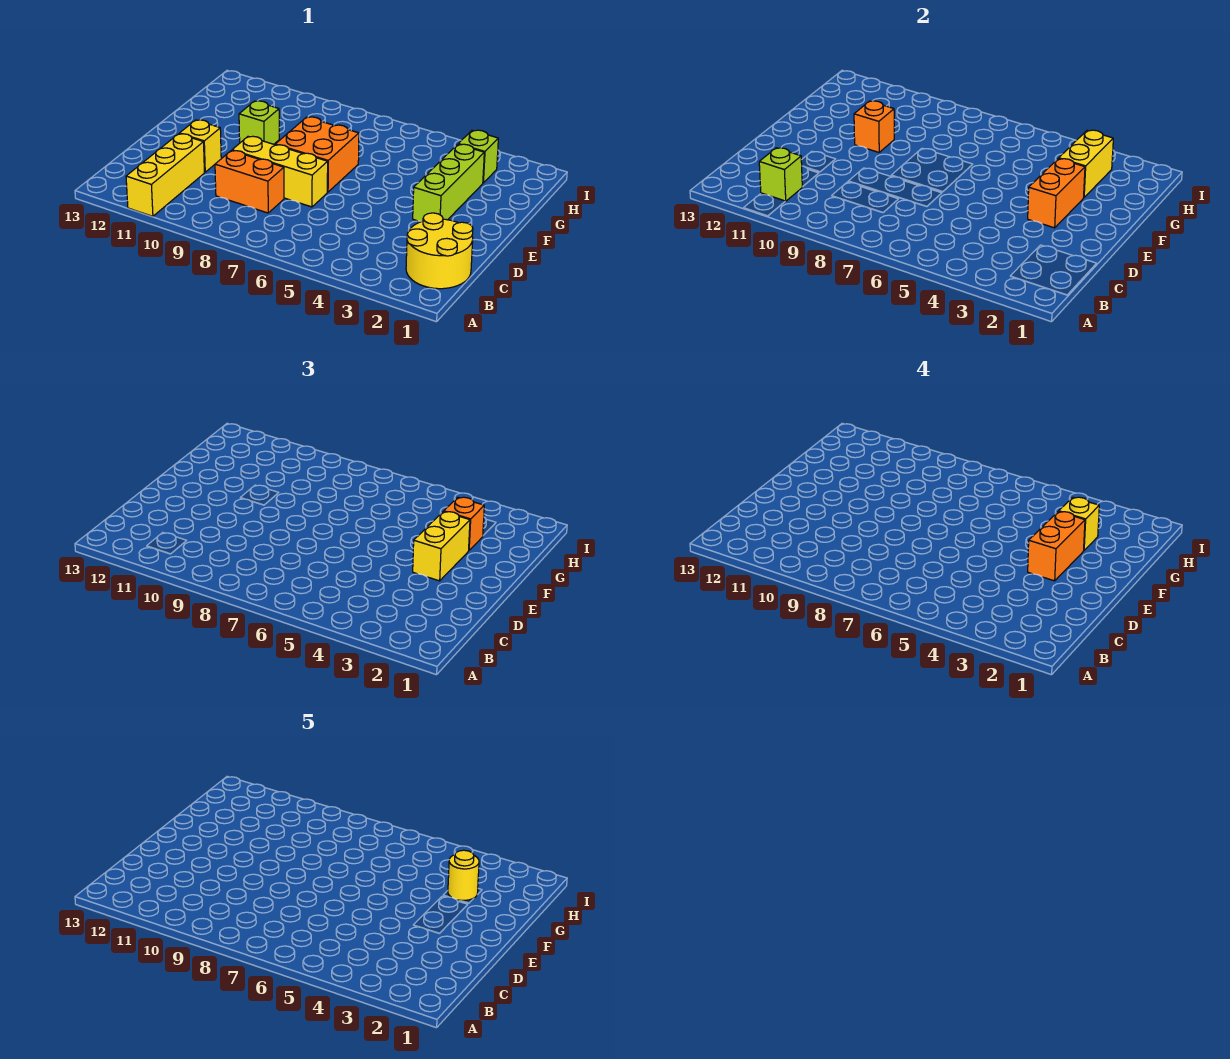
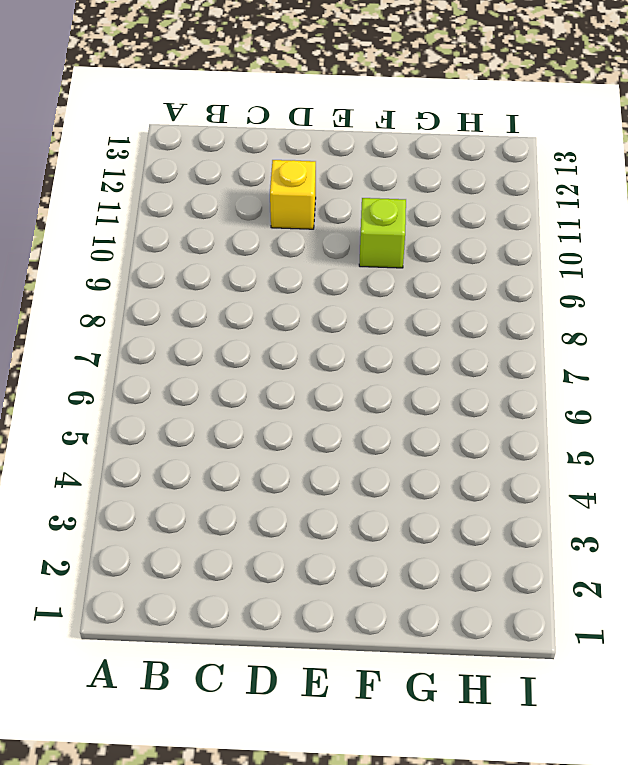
none -> yellow brick A11:C11 level 1
none -> yellow round brick B1:C2 level 1
none -> orange brick C8:C9 level 1

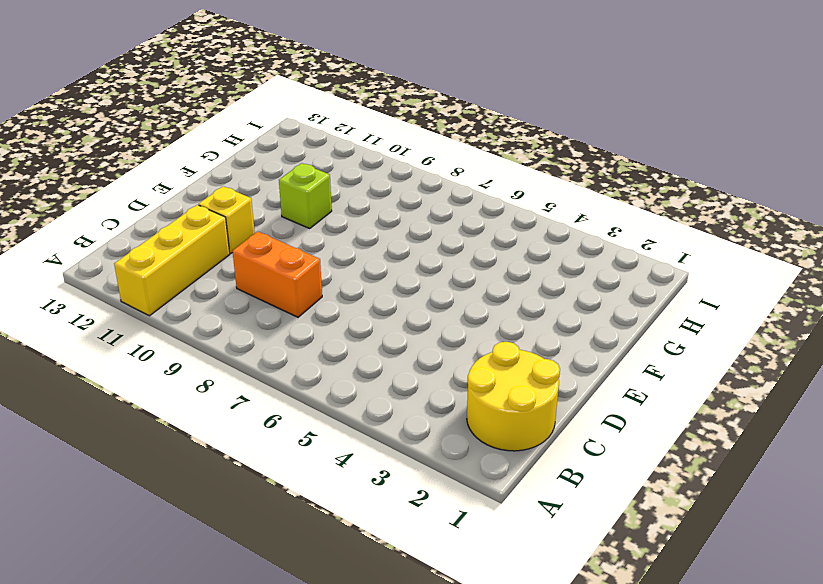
none -> yellow brick D7:D9 level 1
none -> lime brick E3:G3 level 1
none -> orange brick E7:F8 level 1

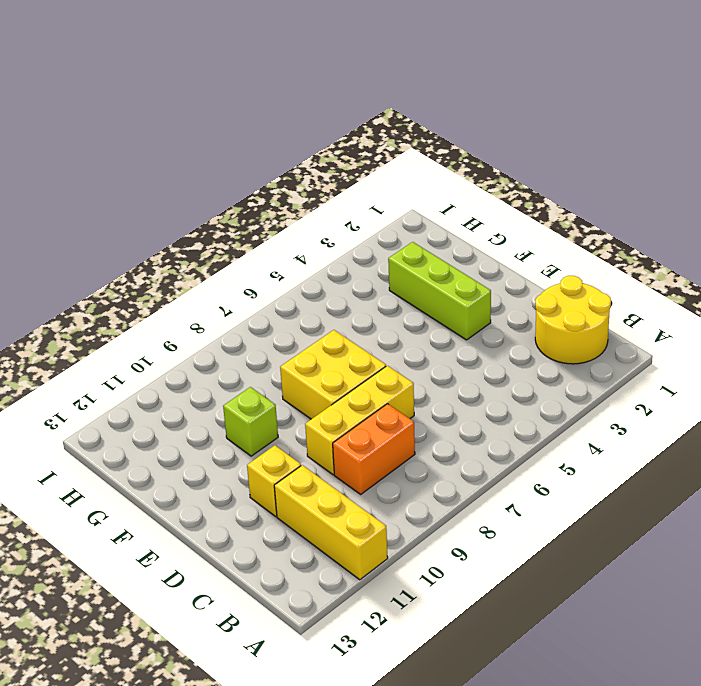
yellow brick E7:F8 level 1 -> orange brick E7:F8 level 1
none -> lime brick H3 level 1
none -> lime brick B11 level 2
none -> orange brick E3:F3 level 2

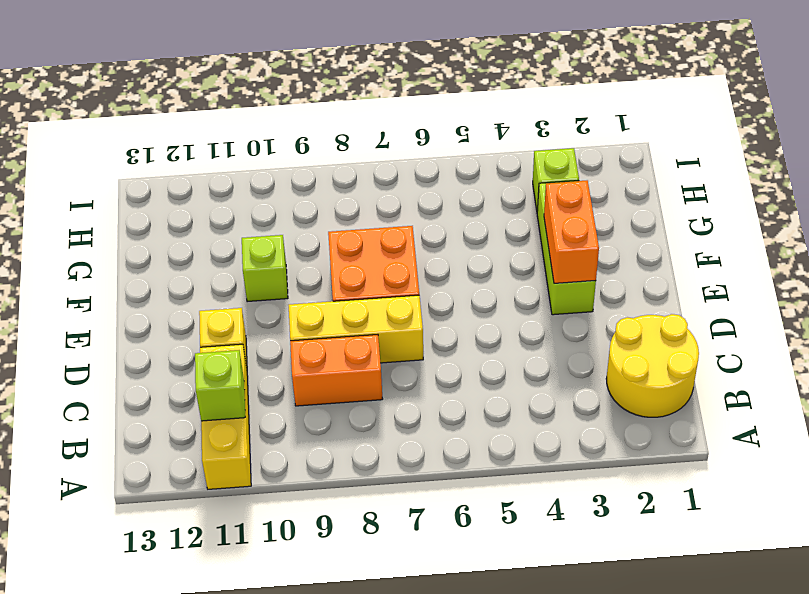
none -> orange brick F10 level 2
none -> yellow brick G3:H3 level 2
none -> yellow brick E3:F3 level 3

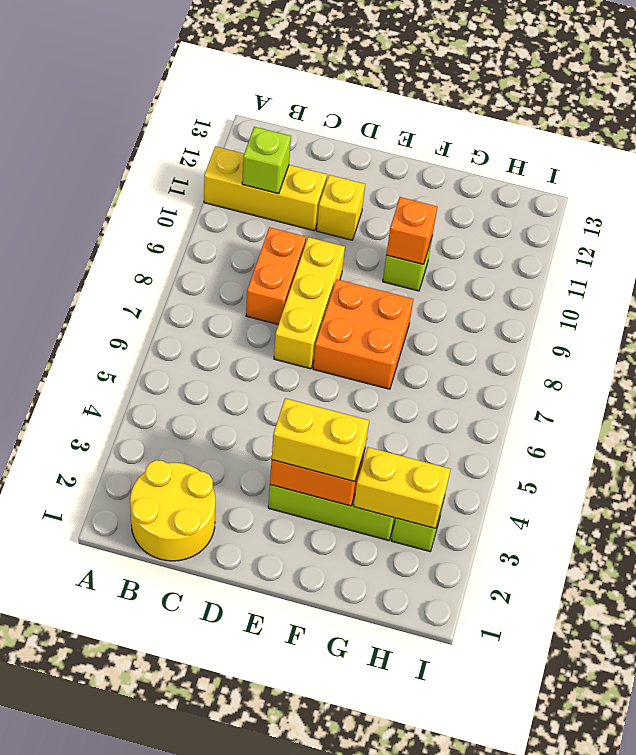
none -> orange brick G3 level 3
none -> orange brick E3:F3 level 4
none -> yellow brick G3 level 4

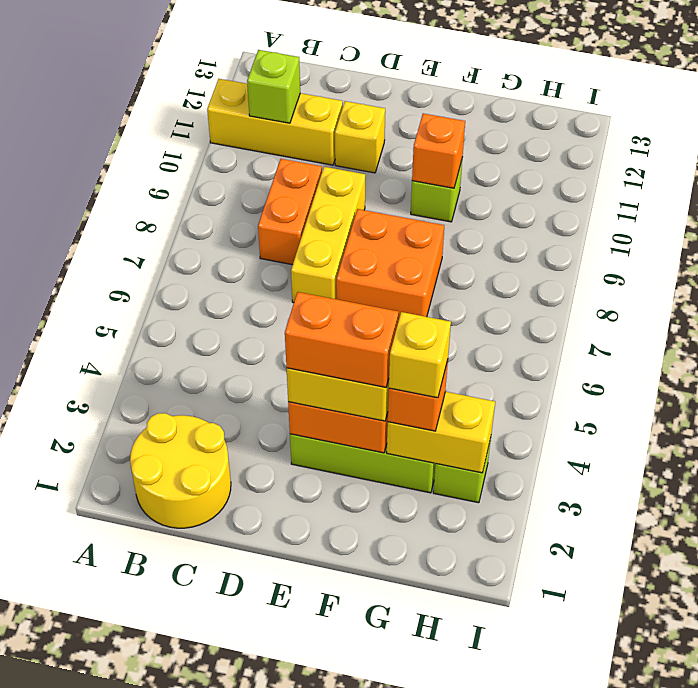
none -> yellow round brick G3 level 5

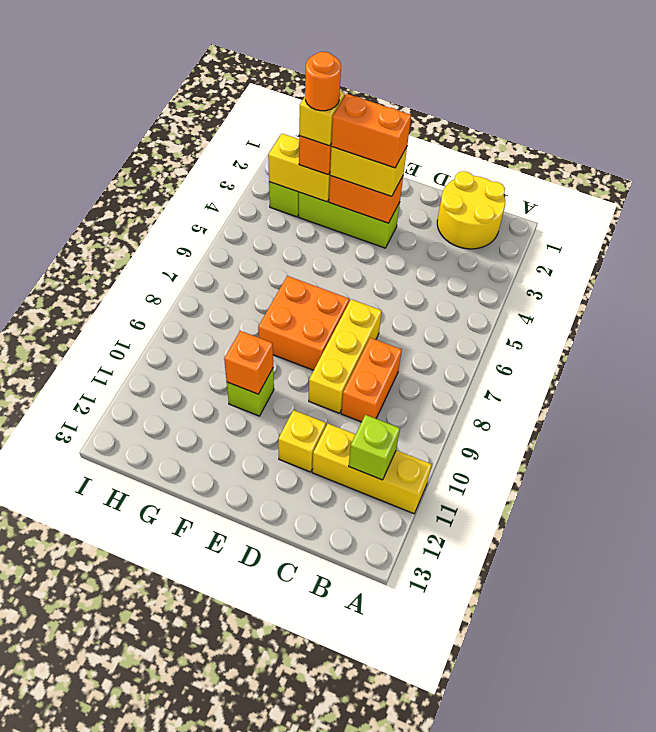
orange round brick G3 level 5 -> yellow round brick G3 level 5

